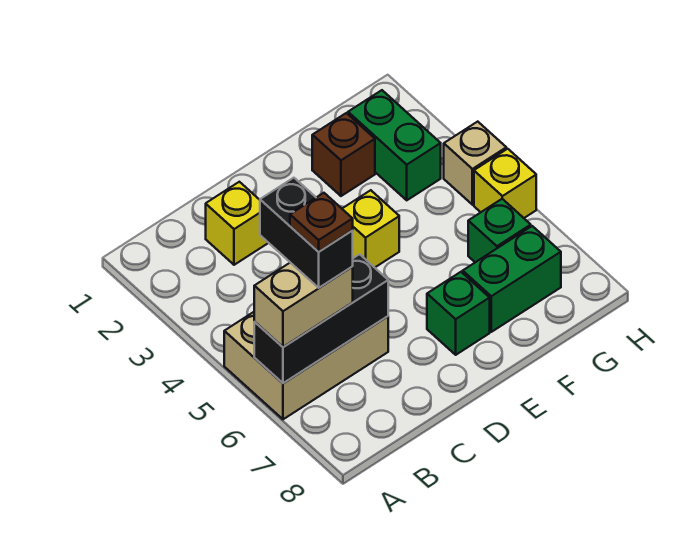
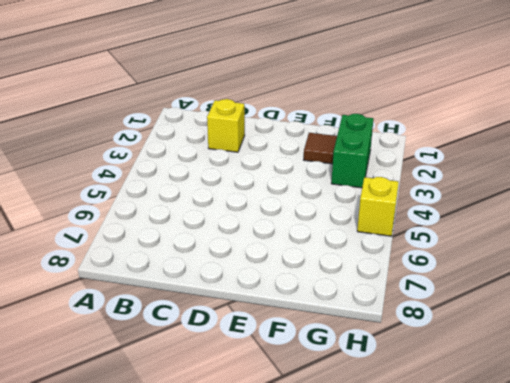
brown tile F2 level 1 -> brown brick F2 level 1
none -> tan brick A5:C6 level 1
none -> yellow brick E4 level 1
none -> green brick E7 level 1

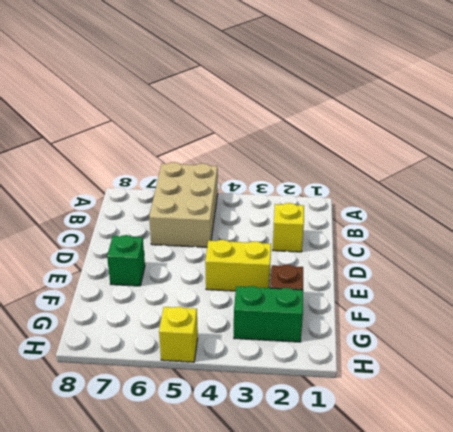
yellow brick E3:E4 level 1 -> yellow brick E4 level 1
none -> green brick F7:G7 level 1
none -> green brick G6 level 1
none -> tan brick H4 level 1

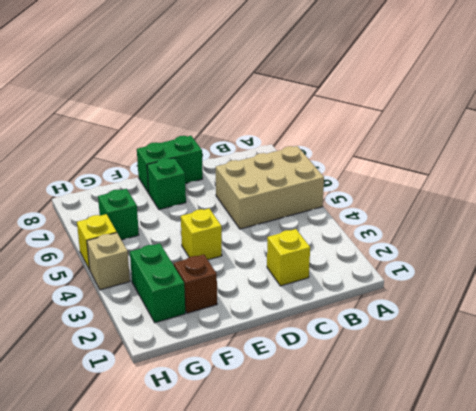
green brick D8:E8 level 1 -> green brick F7:G7 level 1
none -> black brick A6:C6 level 2
none -> tan brick A6:B6 level 3
none -> black brick B5:B6 level 4

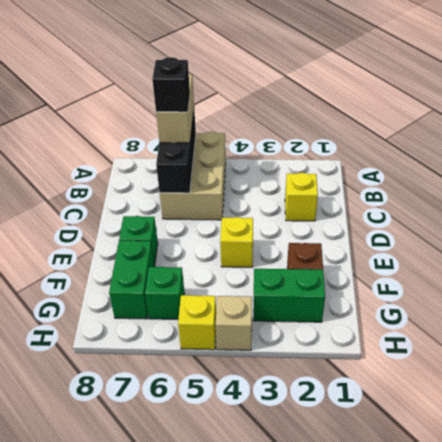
black brick B6 level 4 -> black brick B5:B6 level 4
none -> brown plate B6 level 5

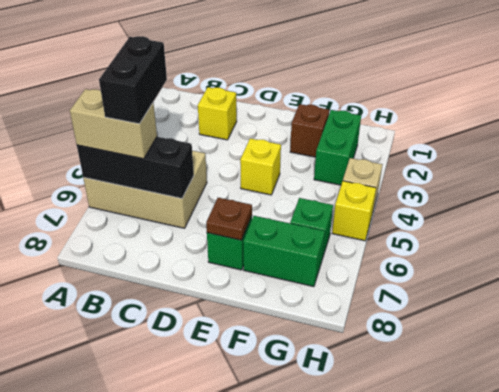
brown plate E7 level 2 -> brown plate B6 level 5

